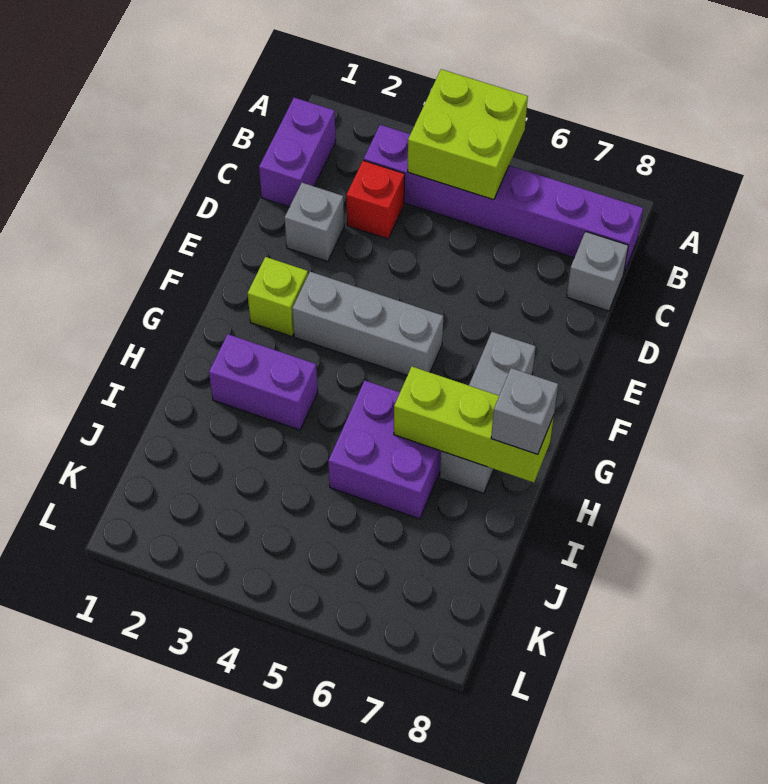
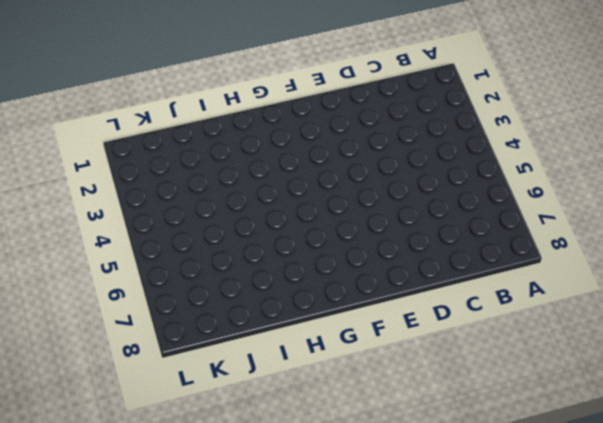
none -> purple brick B1:C1 level 1
none -> purple brick B3:B8 level 1
none -> red brick C3 level 1

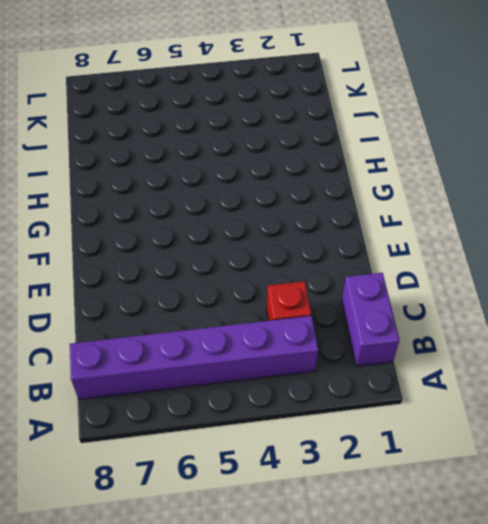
none -> grey brick C8 level 1
none -> grey brick D2 level 1
none -> lime brick F2 level 1

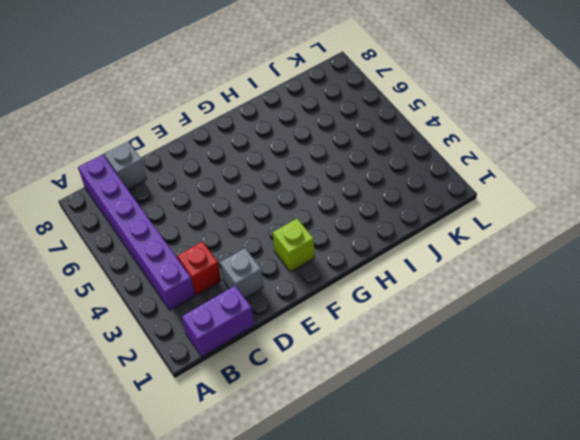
none -> grey brick F3:F5 level 1
none -> grey brick F7:H7 level 1
none -> purple brick H2:H3 level 1

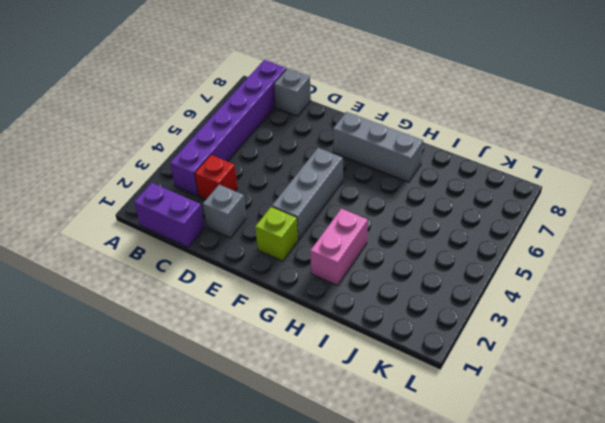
pink brick H2:H3 level 1 -> purple brick H2:H3 level 1
none -> purple brick H5:I6 level 1
none -> lime brick A4:B5 level 2
none -> lime brick H6:H8 level 2

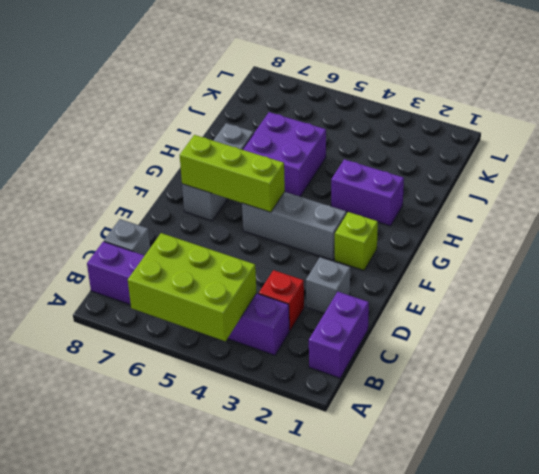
lime brick A4:B6 level 2 -> lime brick A4:B5 level 2
lime brick F5:F7 level 2 -> lime brick H6:H8 level 2
none -> grey brick H8 level 3

